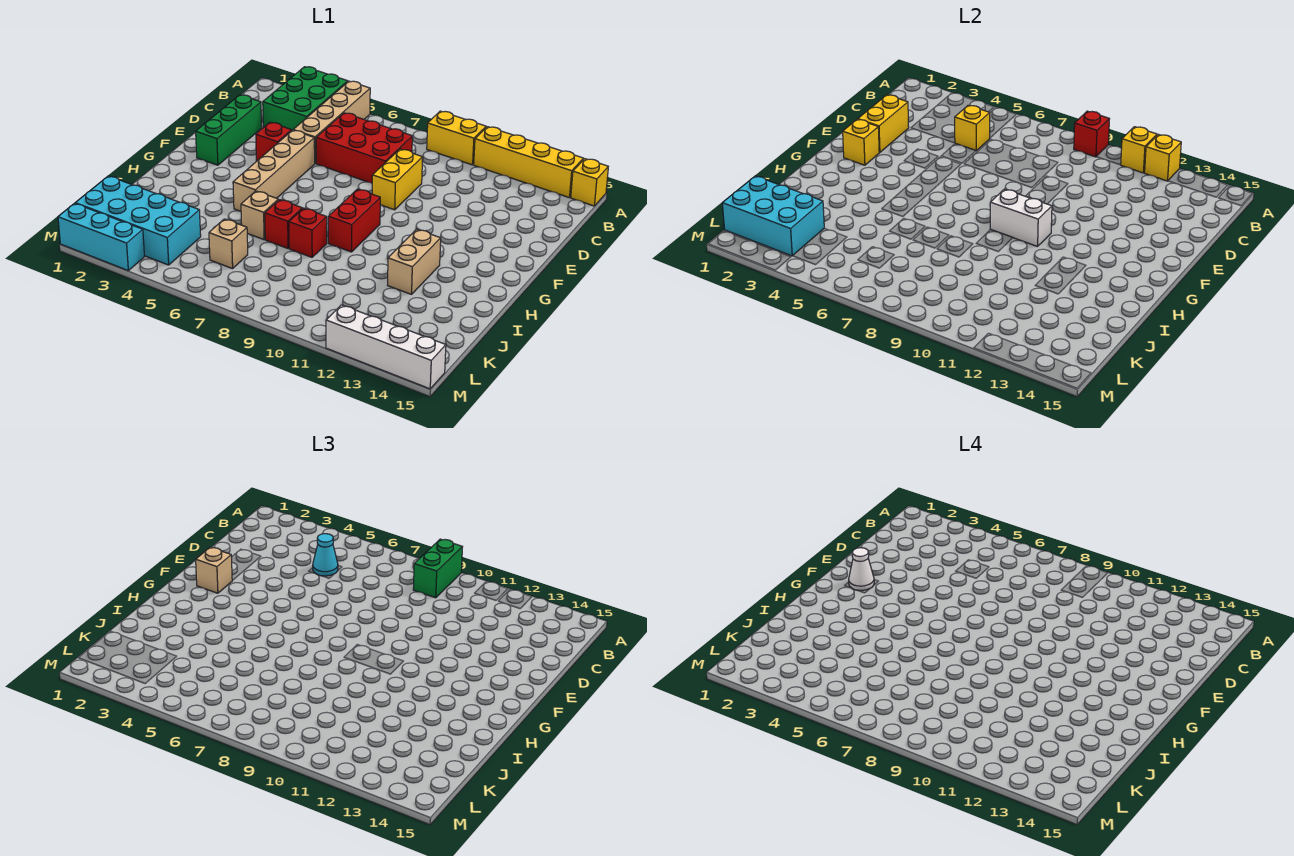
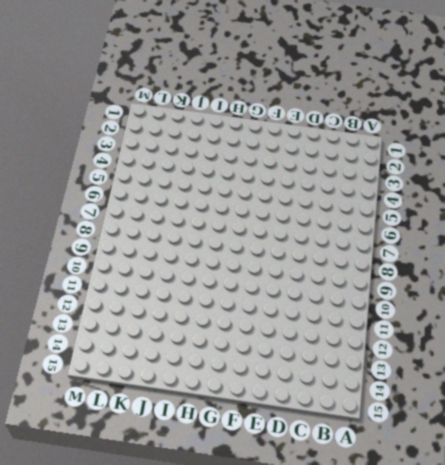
none -> green brick A3:C4 level 1
none -> tan brick A5:D5 level 1
none -> yellow brick A9:A10 level 1
none -> yellow brick A11:A14 level 1

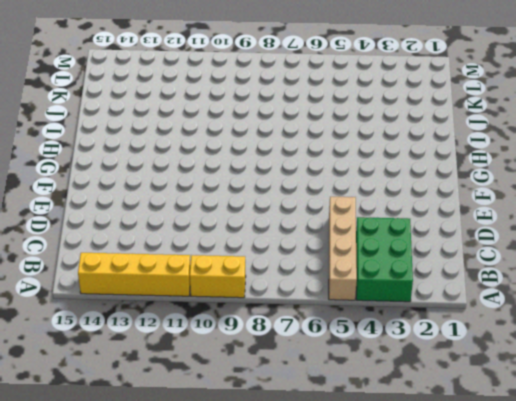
none -> yellow brick A15 level 1
none -> red brick C6:D8 level 1
none -> green brick D2:F2 level 1
none -> yellow brick D9:E9 level 1

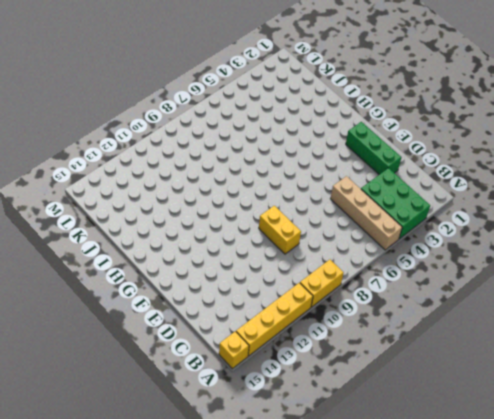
none -> red brick C6:D8 level 1
none -> red brick E4 level 1
none -> tan brick E5:H5 level 1
none -> red brick G9:H9 level 1

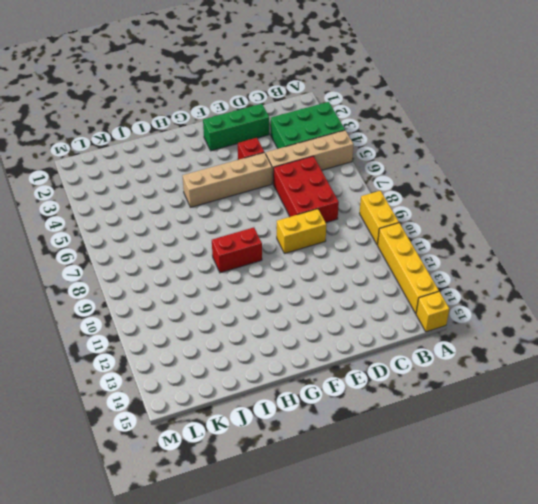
none -> tan brick H12:I12 level 1
none -> tan brick I6 level 1
none -> red brick I7 level 1
none -> red brick I8 level 1

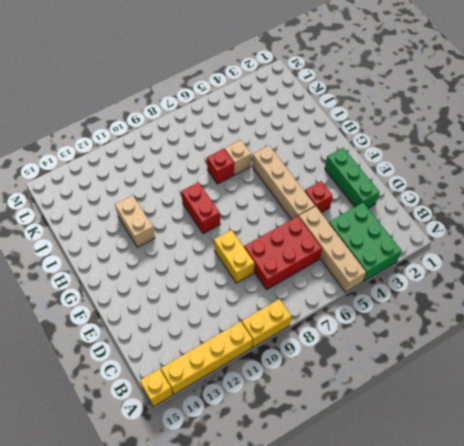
none -> red brick I8 level 1
none -> cyan brick K1:L4 level 1
none -> tan brick K6 level 1
none -> cyan brick M1:M3 level 1

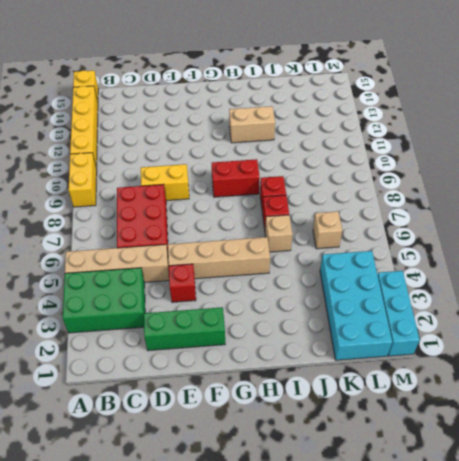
none -> white brick M12:M15 level 1
none -> red brick A9 level 2
none -> yellow brick A11 level 2
none -> yellow brick A12 level 2

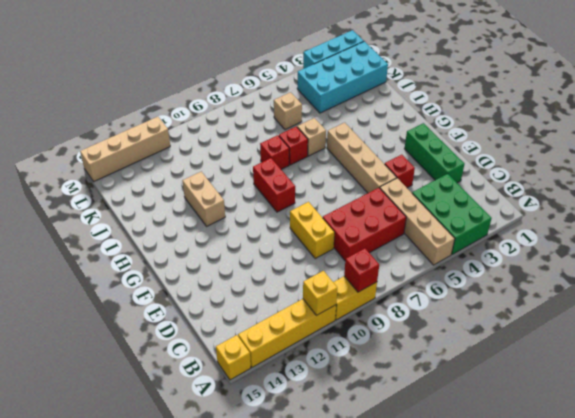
tan brick M12:M15 level 1 -> white brick M12:M15 level 1
none -> yellow brick A12 level 2
none -> yellow brick C5 level 2
none -> yellow brick D2:E2 level 2
none -> yellow brick F2 level 2

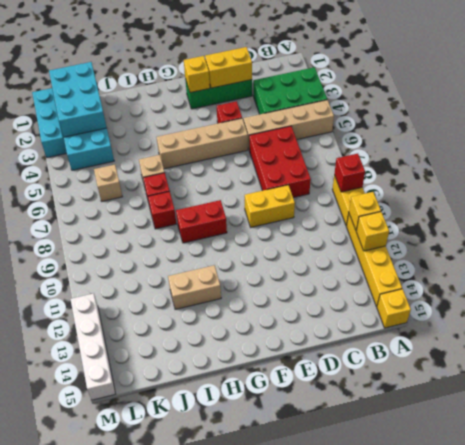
none -> yellow brick C5 level 2
none -> white brick G9:G10 level 2
none -> green brick A9:B9 level 3
none -> cyan cone C5 level 3

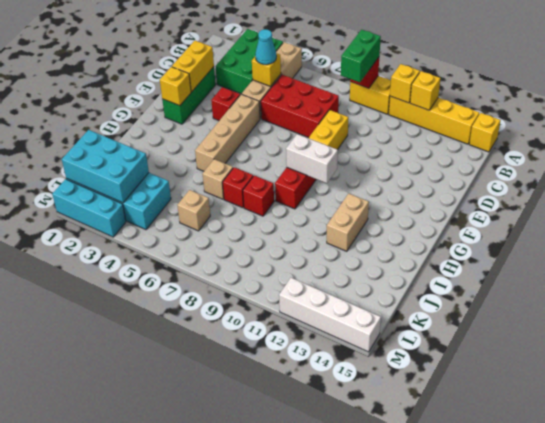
none -> tan brick F2 level 3
none -> white cone F2 level 4

